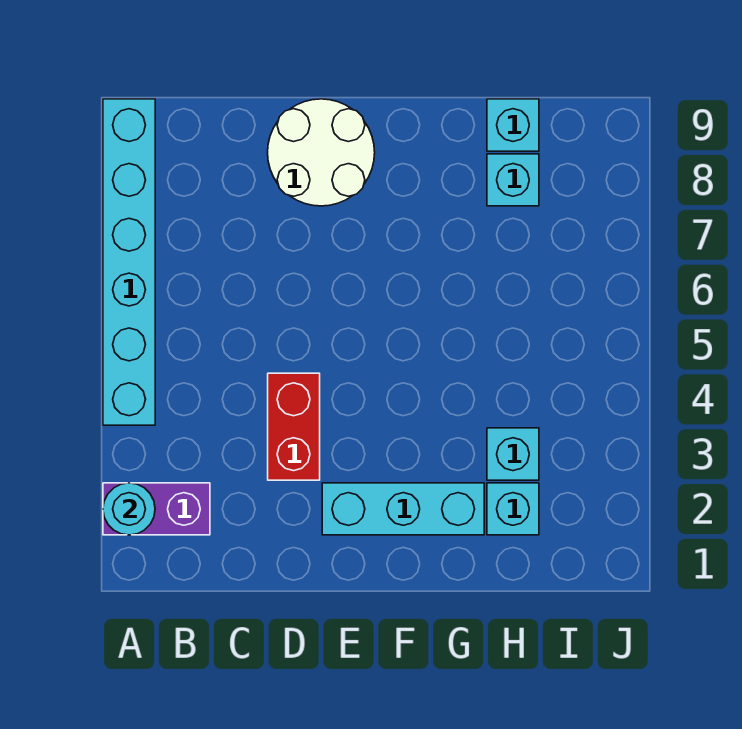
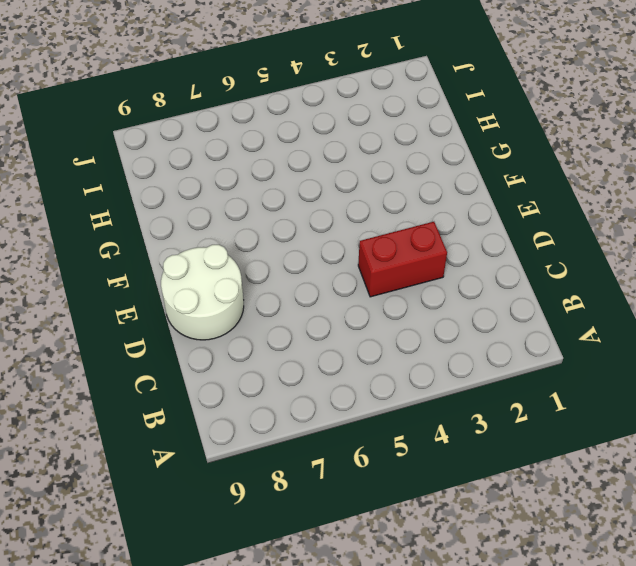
none -> purple brick A2:B2 level 1
none -> cyan brick A4:A9 level 1

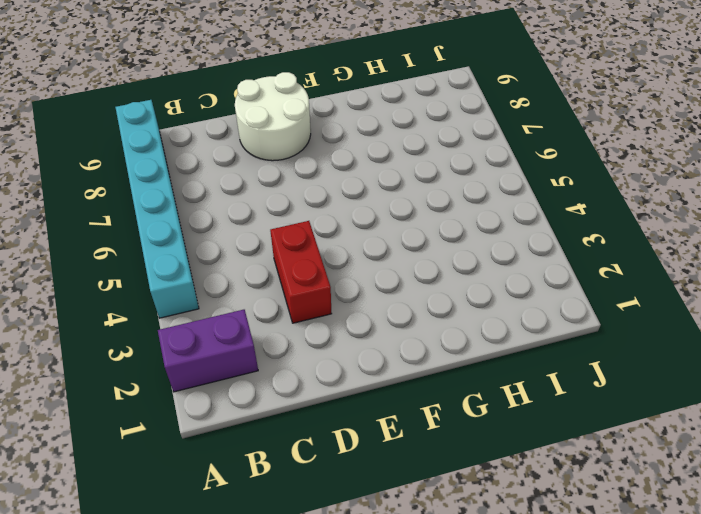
none -> cyan brick E2:G2 level 1
none -> cyan brick H2 level 1

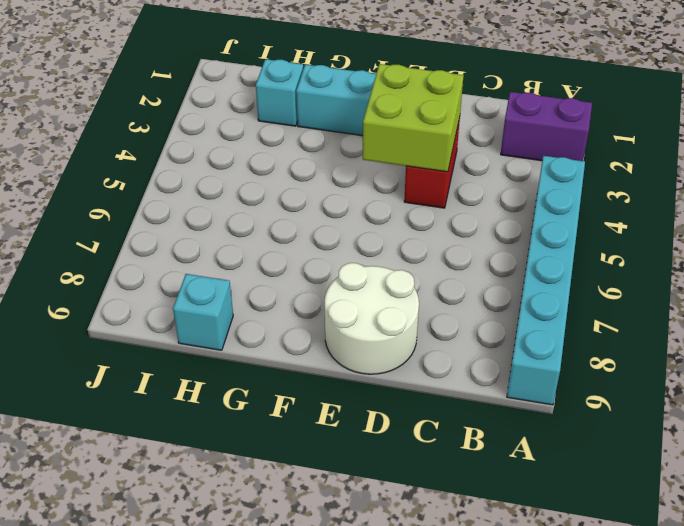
lime brick D3:E4 level 2 -> none
none -> cyan brick H3 level 1
none -> cyan brick H8 level 1

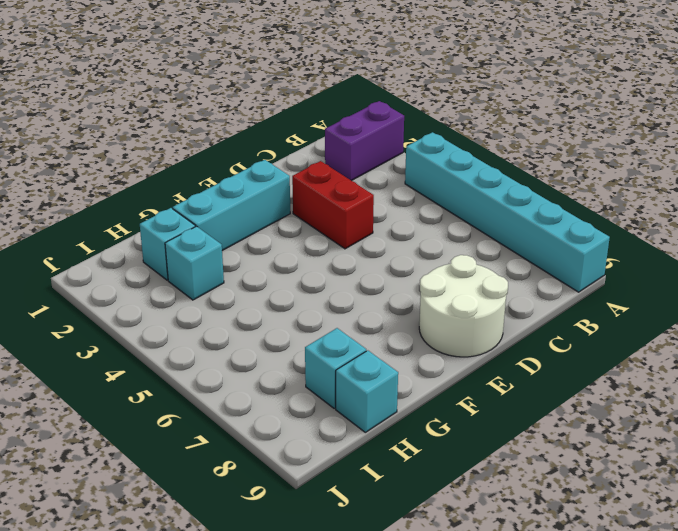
none -> cyan round brick A2 level 2

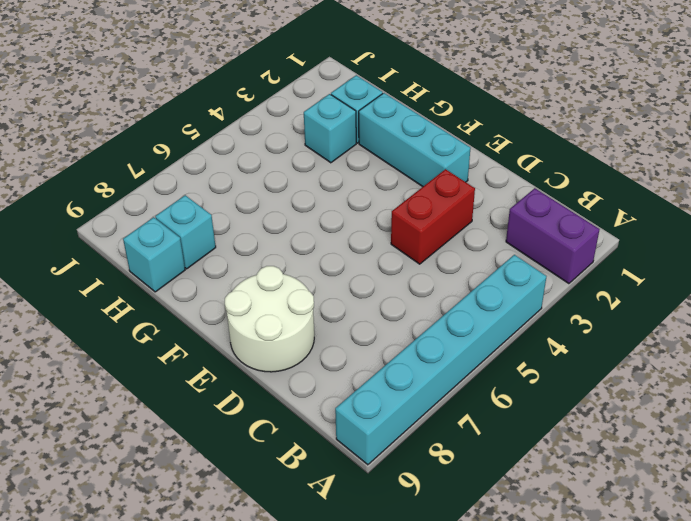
none -> cyan round brick A2 level 2

